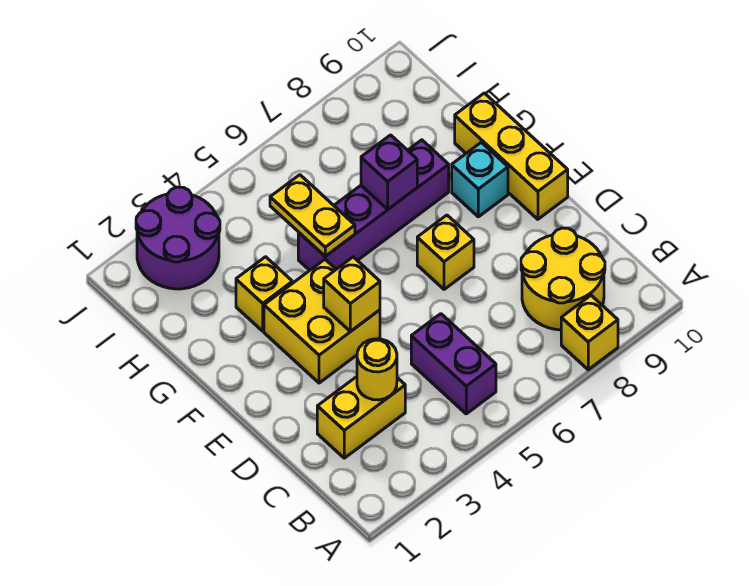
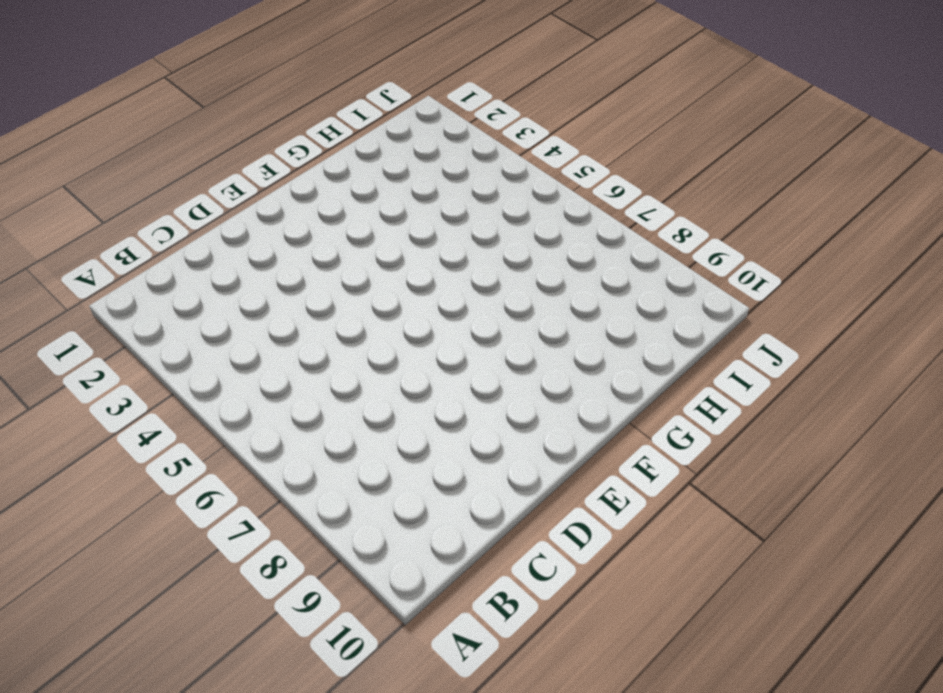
none -> yellow brick A8 level 1
none -> purple brick B5:C5 level 1
none -> yellow round brick B8:C9 level 1

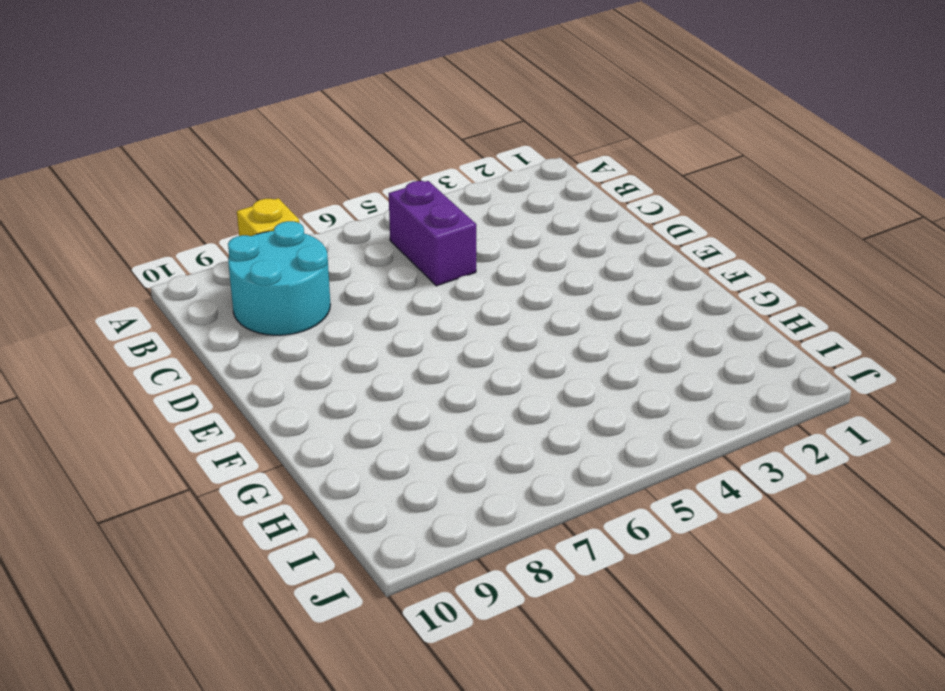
cyan round brick B8:C9 level 1 -> yellow round brick B8:C9 level 1
none -> yellow brick C2:C3 level 1
none -> yellow brick E3:F4 level 1
none -> yellow brick E7 level 1

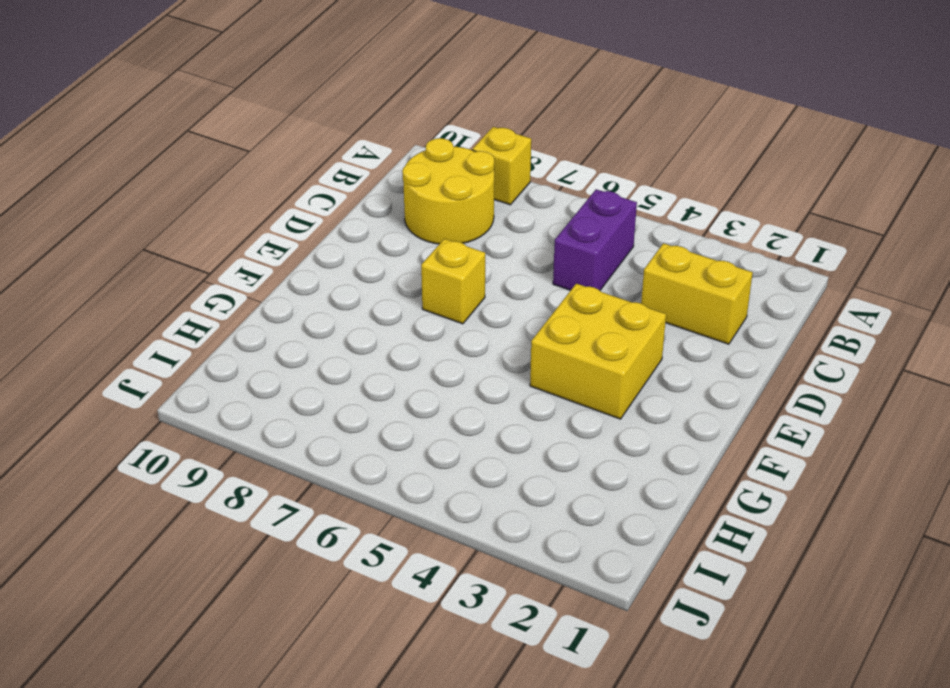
none -> yellow brick E10:G10 level 1
none -> cyan brick F9 level 1
none -> yellow brick G3 level 1

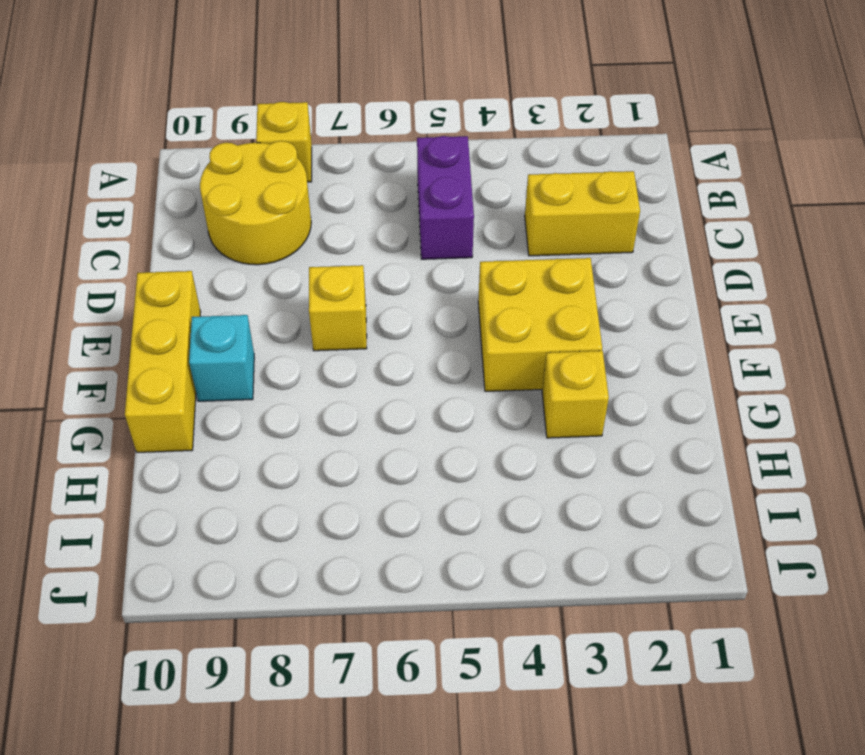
none -> purple brick G5:G8 level 1
none -> purple round brick I2:J3 level 1
none -> yellow round brick C3 level 2

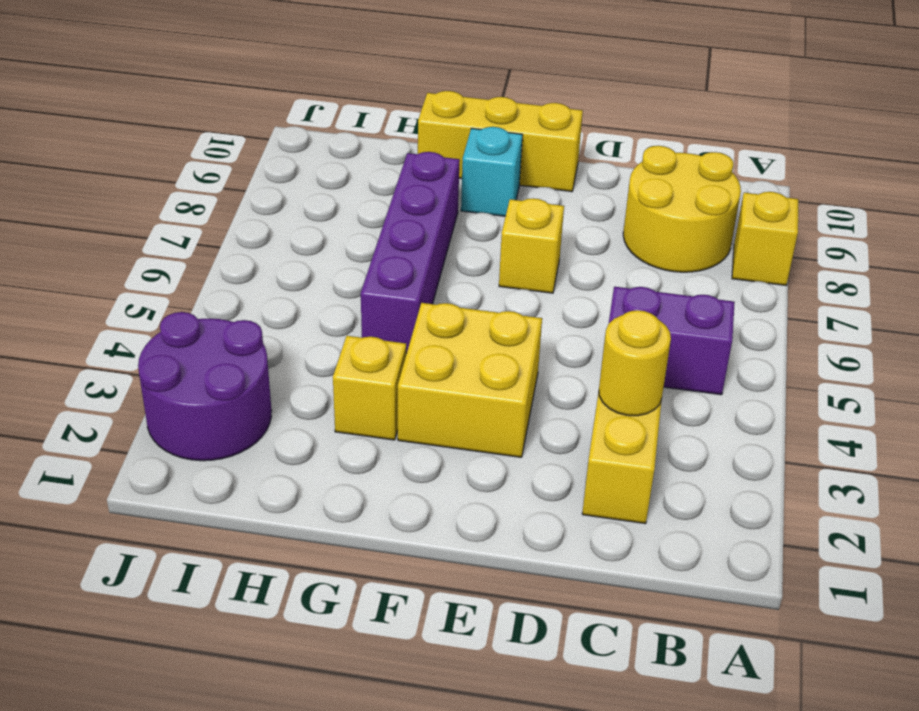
none -> yellow brick E4 level 2
none -> yellow plate G5:H5 level 2
none -> purple brick G7 level 2

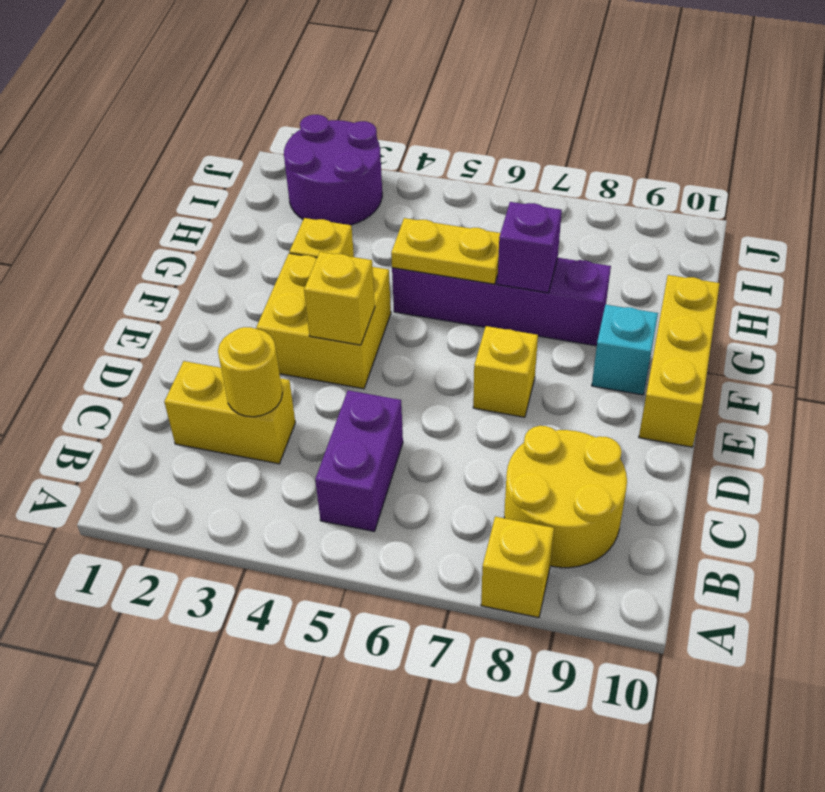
yellow plate G5:G6 level 2 -> yellow plate G5:H5 level 2

